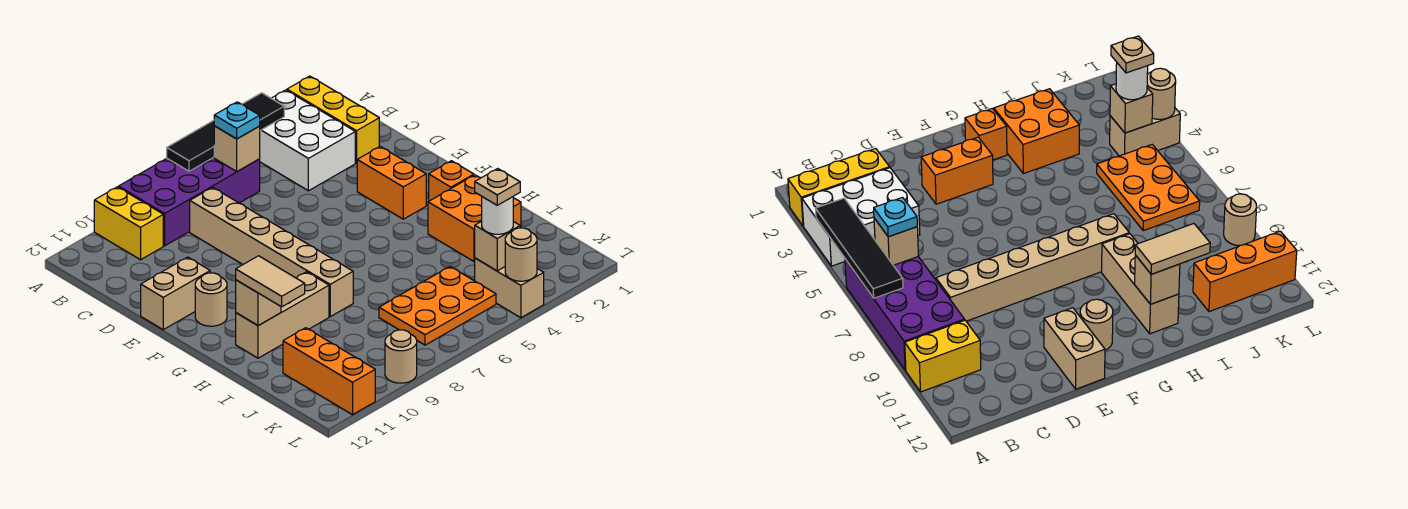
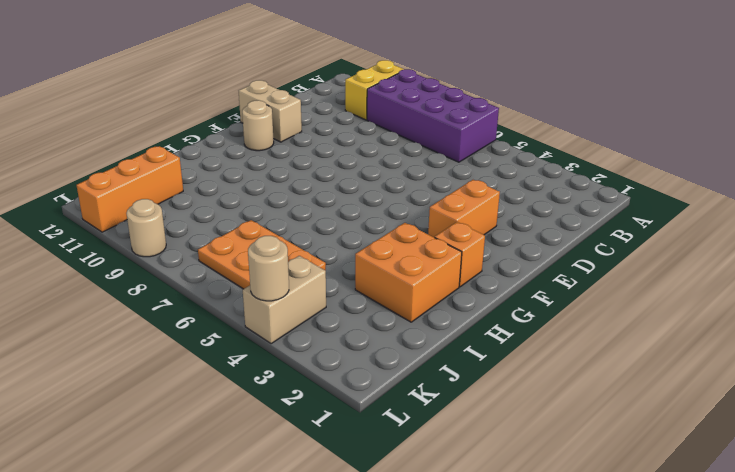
none -> yellow brick A2:C2 level 1
none -> white brick A3:C4 level 1
none -> tan brick C8:H8 level 1

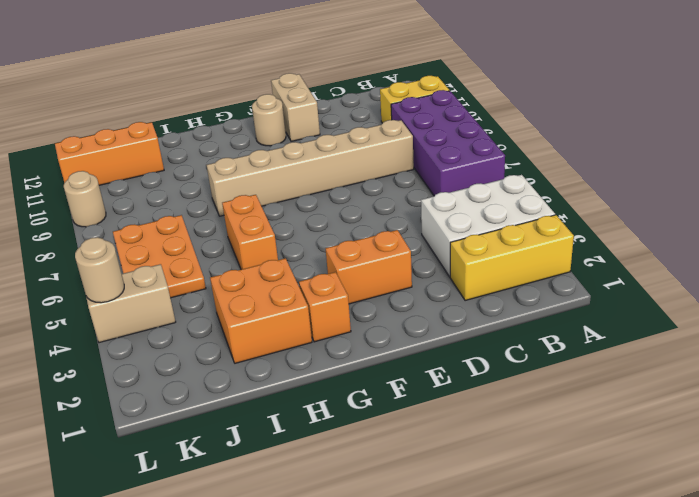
orange brick H5:H6 level 1 -> none
none -> tan brick H9:H11 level 1
none -> black tile A4:A7 level 2
none -> tan brick B6 level 2

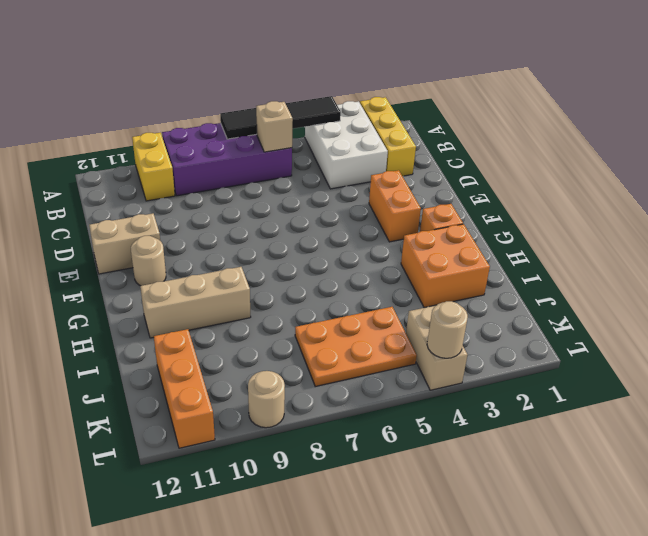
none -> tan brick C8:H8 level 1
none -> tan brick H11 level 2
none -> tan brick K4 level 2

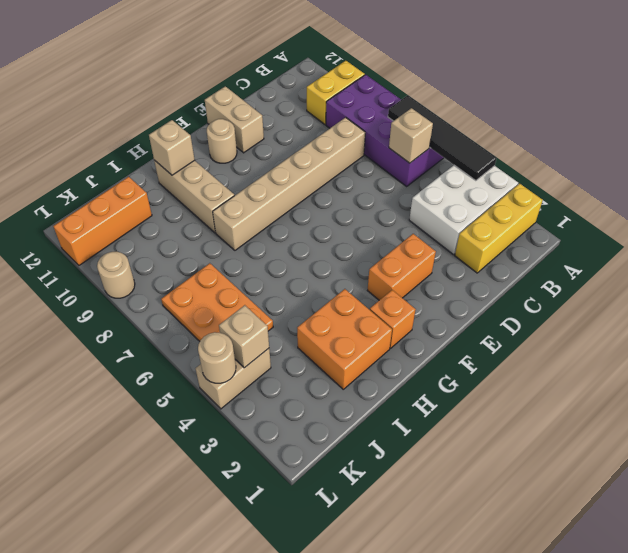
none -> cyan plate B6 level 3
none -> tan tile H11:I11 level 3
none -> white round brick K4 level 3

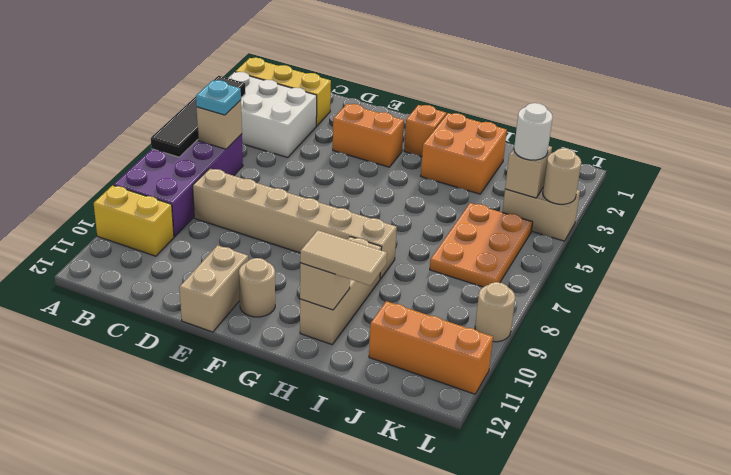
none -> tan plate K4 level 4

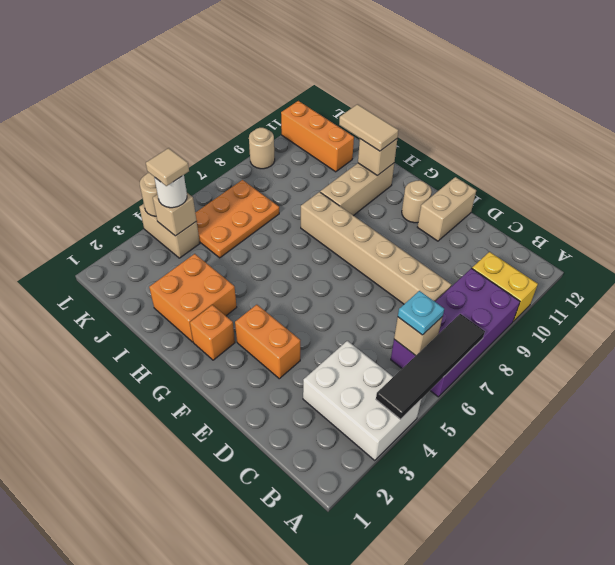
tan tile K4 level 4 -> tan plate K4 level 4
none -> yellow brick A2:C2 level 1

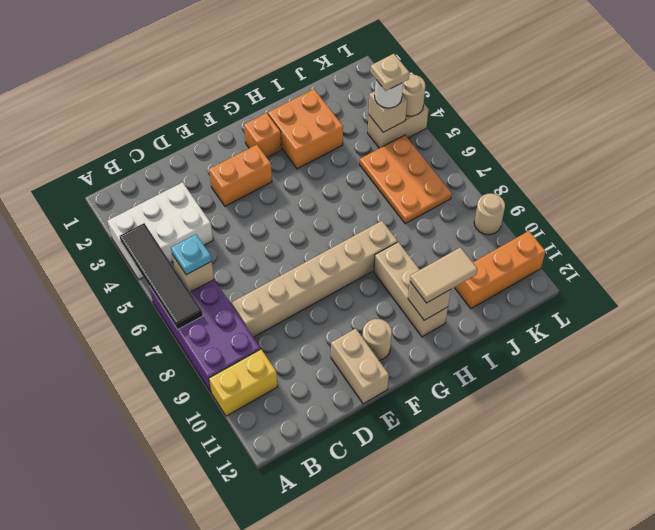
none -> yellow brick A2:C2 level 1

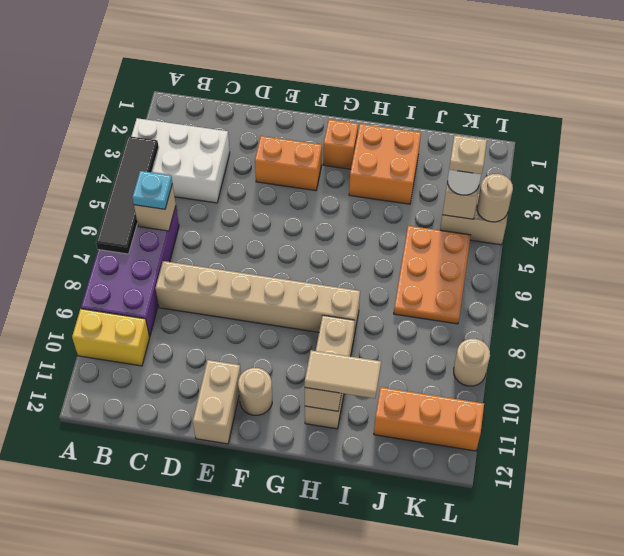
none -> yellow brick A2:C2 level 1

